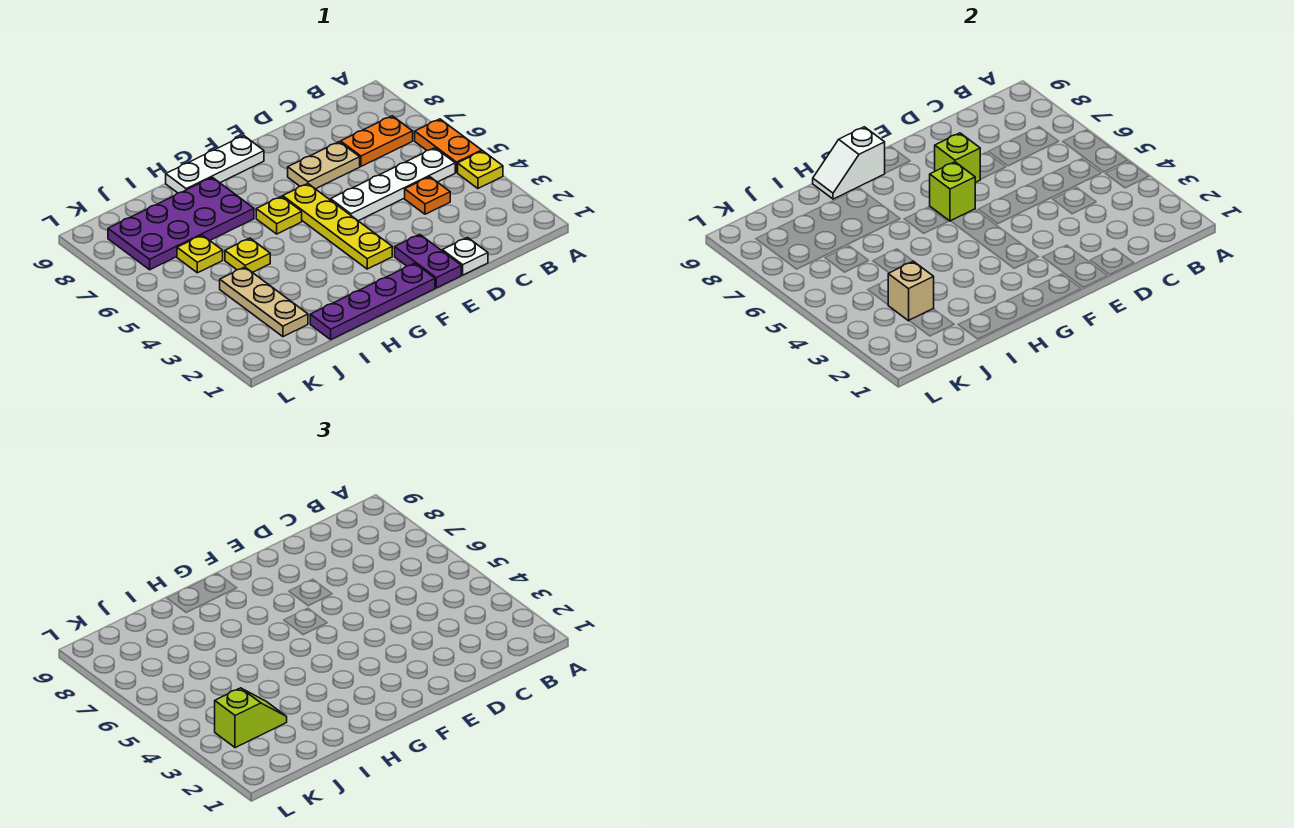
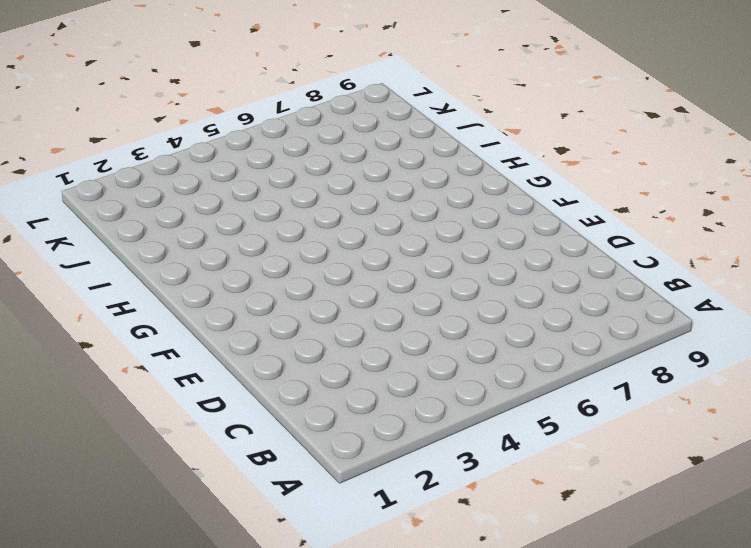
none -> yellow plate A4 level 1
none -> orange plate A5:A6 level 1
none -> white plate B5:E5 level 1

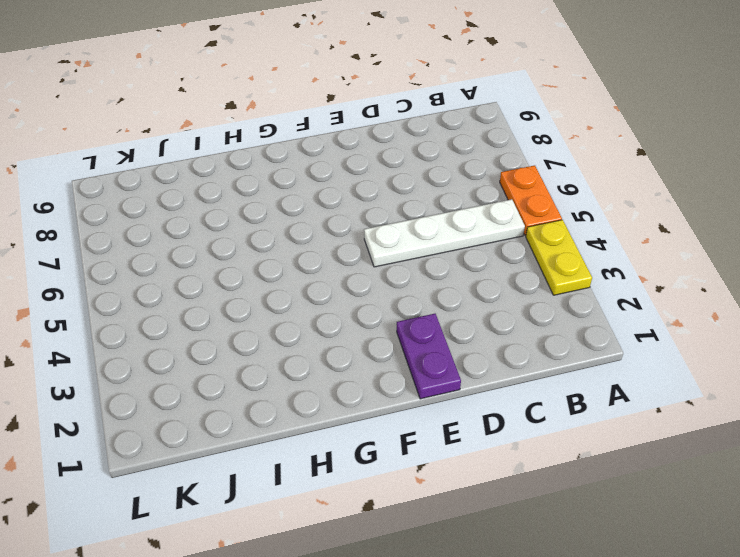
yellow plate A3:A4 level 1 -> yellow plate A4 level 1
none -> orange plate B7:C7 level 1
none -> orange plate C4 level 1
none -> white plate D1 level 1

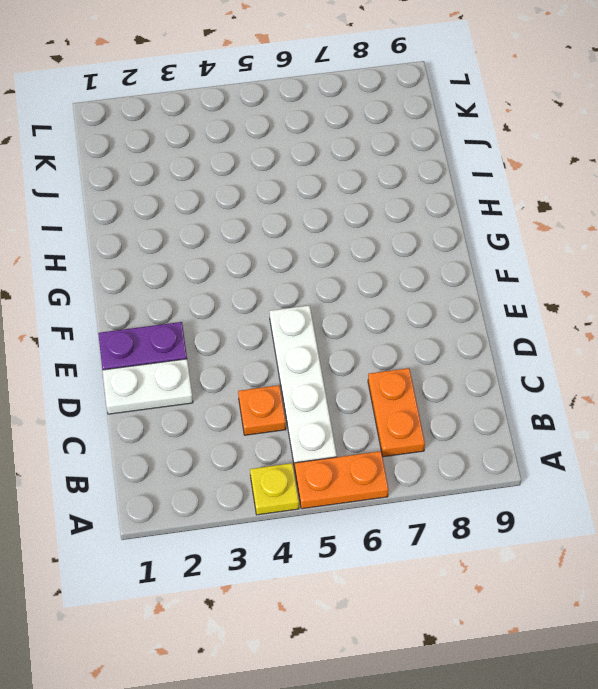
white plate D1:D2 level 1 -> white plate D1 level 1
none -> tan plate D7:E7 level 1
none -> purple plate F1:I1 level 1
none -> yellow plate F3:F6 level 1

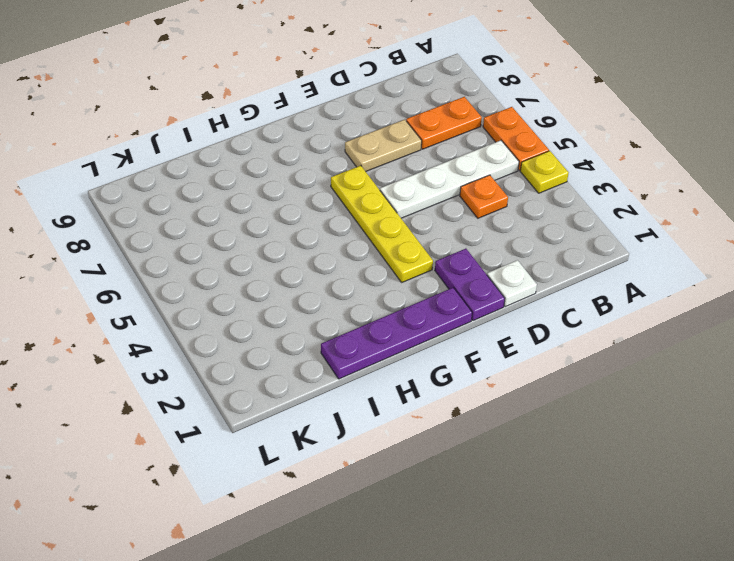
none -> white plate F9:H9 level 1
none -> yellow plate G6 level 1
none -> purple plate H7:K8 level 1

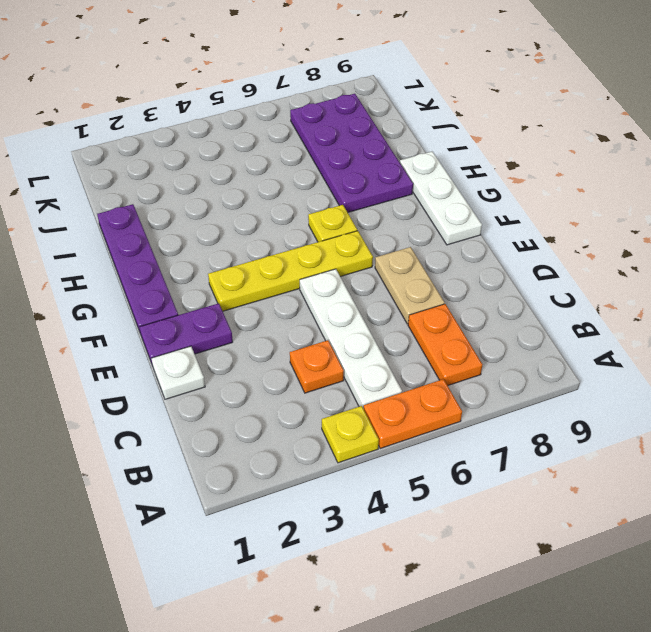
none -> yellow plate I5 level 1
none -> tan plate J2:J4 level 1
none -> yellow plate J6 level 1

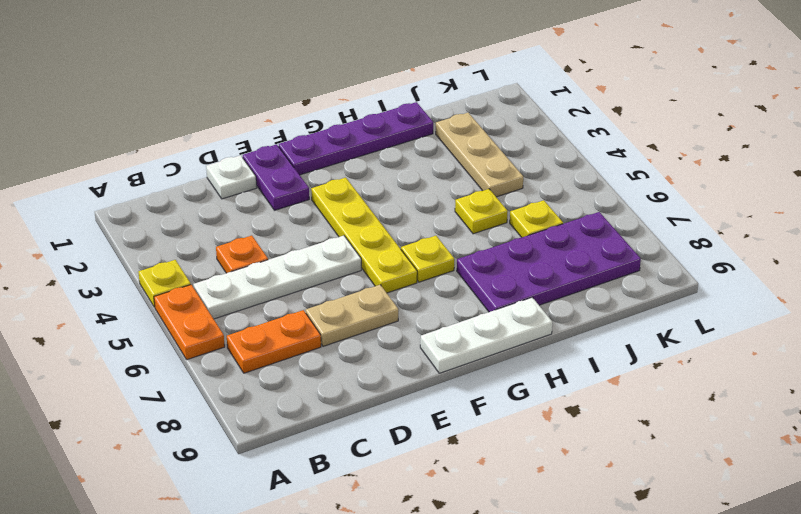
none -> lime brick E7 level 2
none -> lime brick F6 level 2
none -> white slope G9:H9 level 2 top G

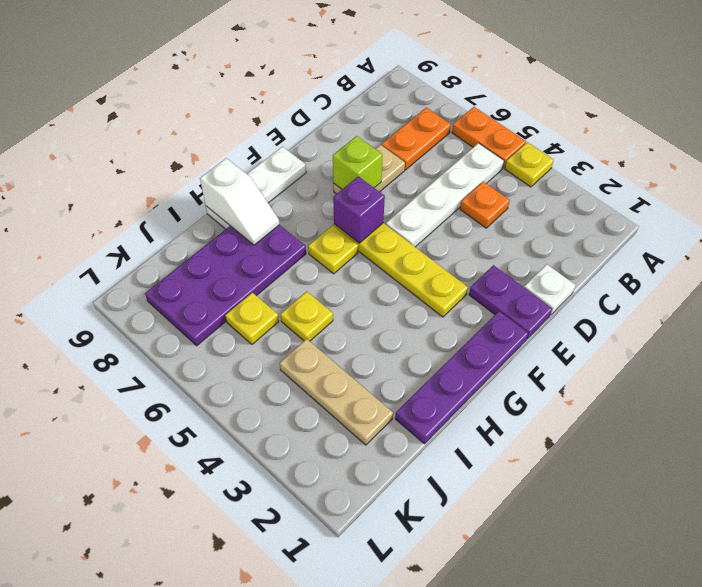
purple brick F6 level 2 -> lime brick F6 level 2
white slope H8:H9 level 2 top 9 -> white slope G9:H9 level 2 top G
none -> tan brick J3 level 2
none -> lime slope J3:K3 level 3 top K

